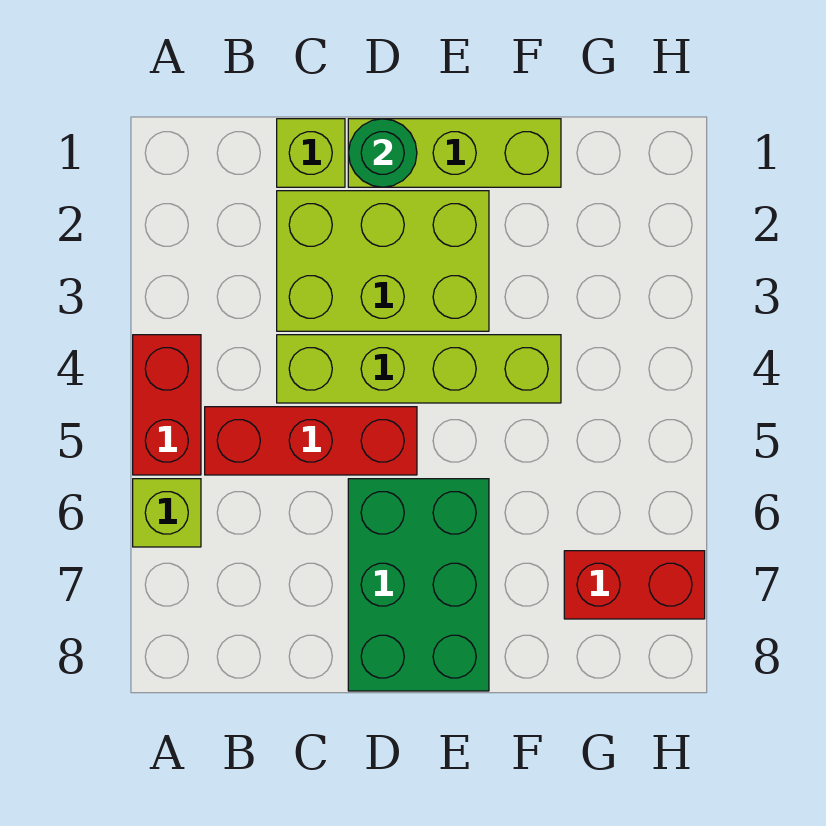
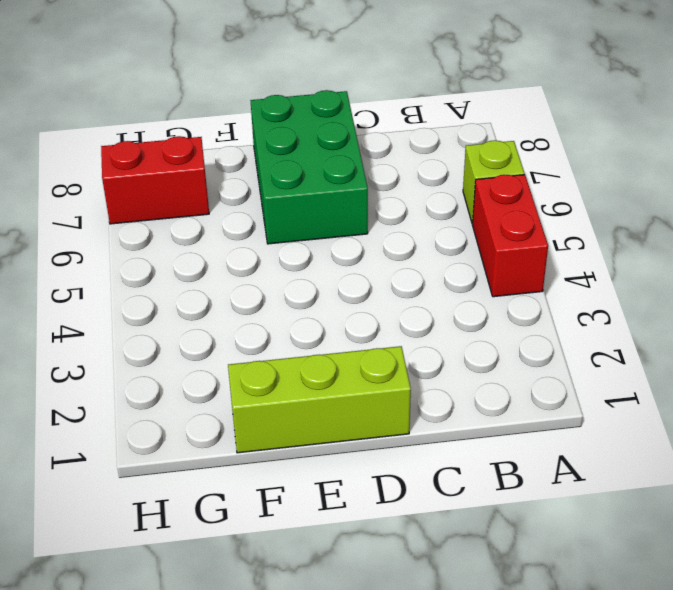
none -> red brick B5:D5 level 1
none -> lime brick C1 level 1

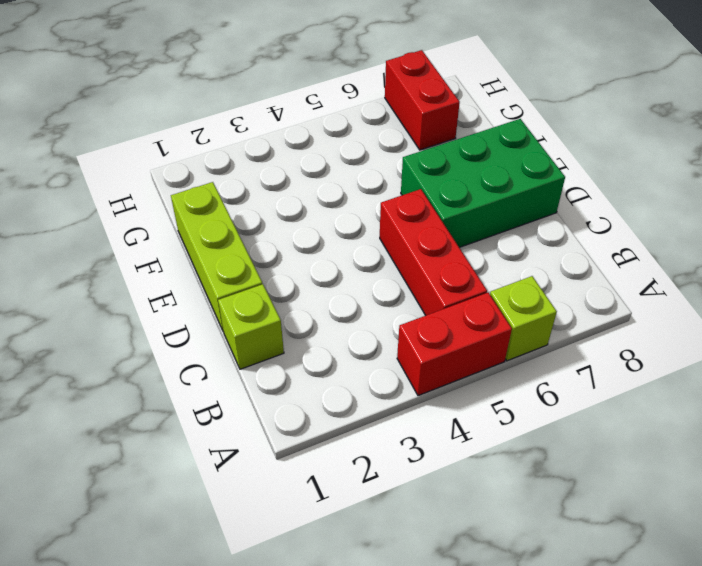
none -> lime brick C2:E3 level 1
none -> lime brick C4:F4 level 1

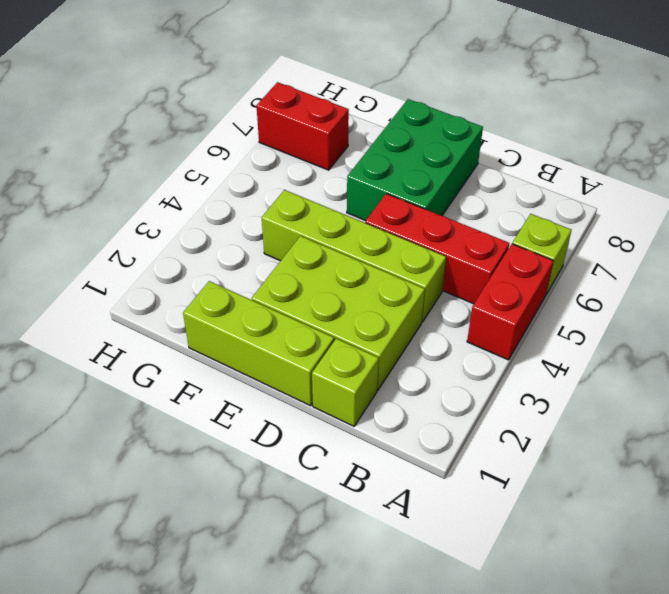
none -> green round brick D1 level 2

